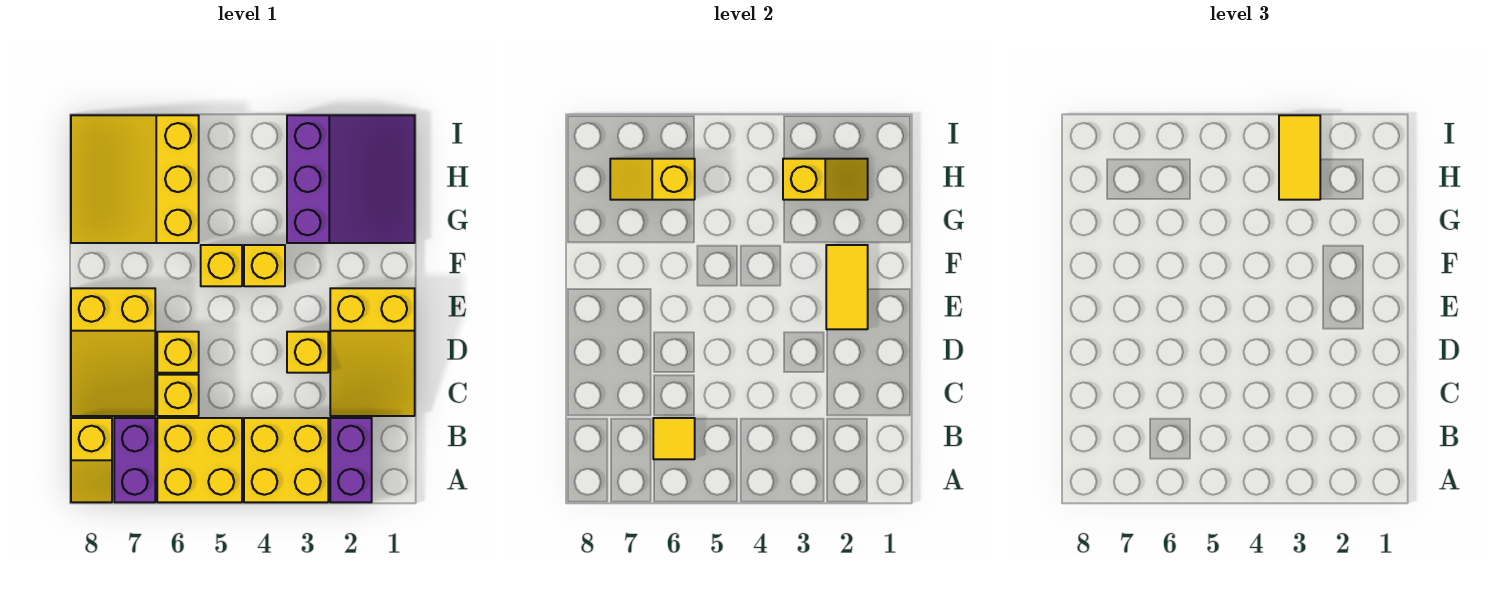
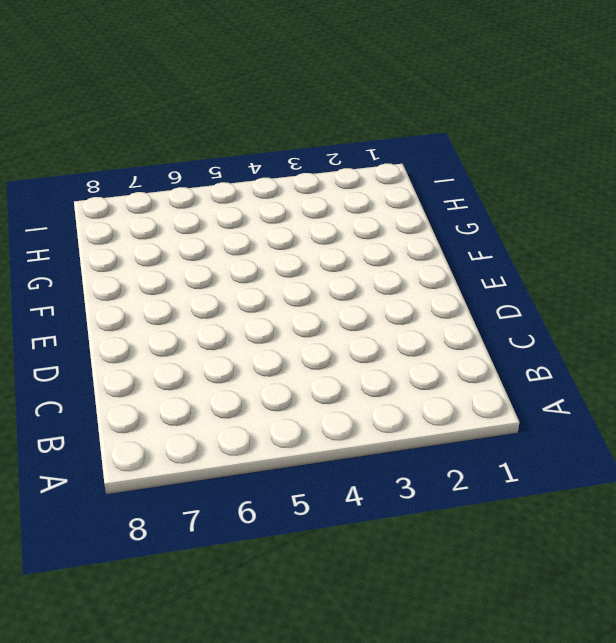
none -> purple brick A2:B2 level 1
none -> yellow brick A3:B4 level 1
none -> yellow brick A5:B6 level 1

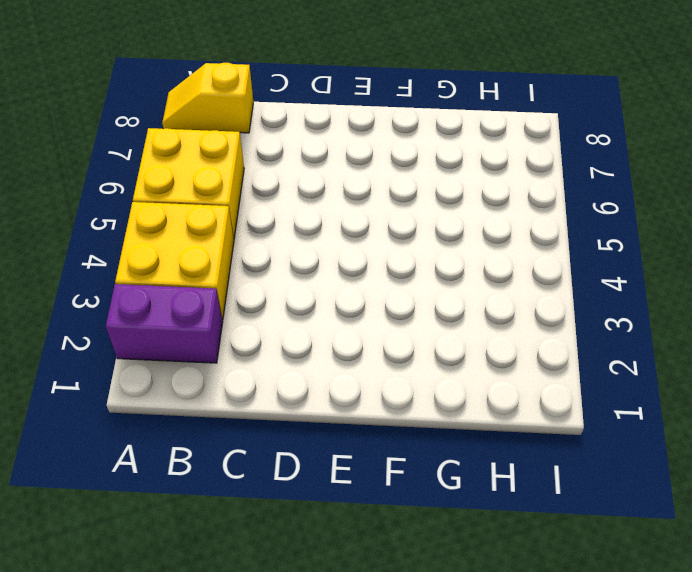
none -> purple brick A7:B7 level 1
none -> yellow slope C1:E2 level 1 top E
none -> yellow brick C6 level 1

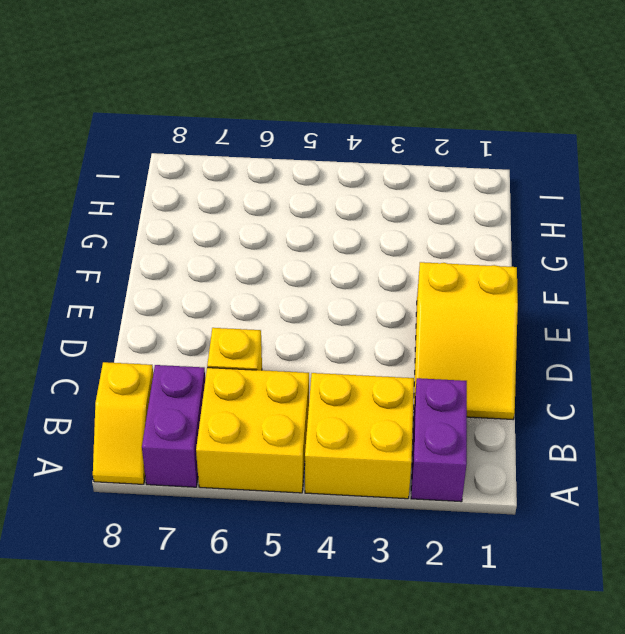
none -> yellow slope C7:E8 level 1 top E
none -> yellow brick D3 level 1
none -> yellow brick D6 level 1

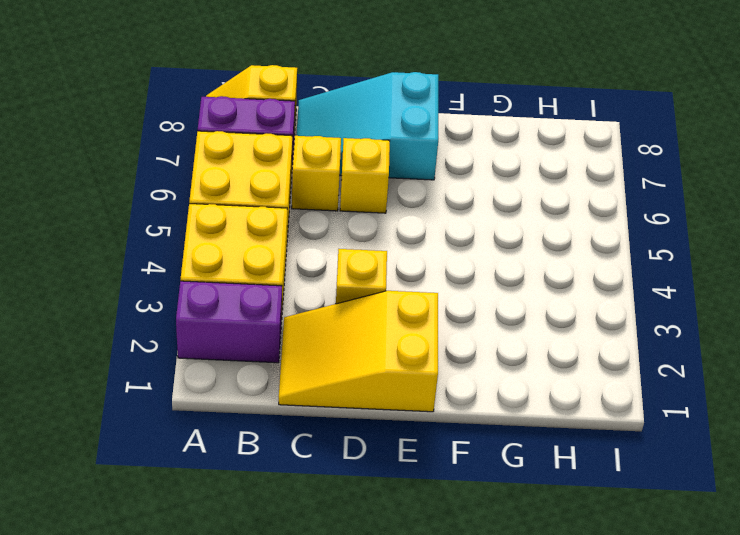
cyan slope C7:E8 level 1 top E -> yellow slope C7:E8 level 1 top E
none -> yellow brick F4 level 1
none -> yellow brick F5 level 1
none -> purple slope G1:I3 level 1 top 3

